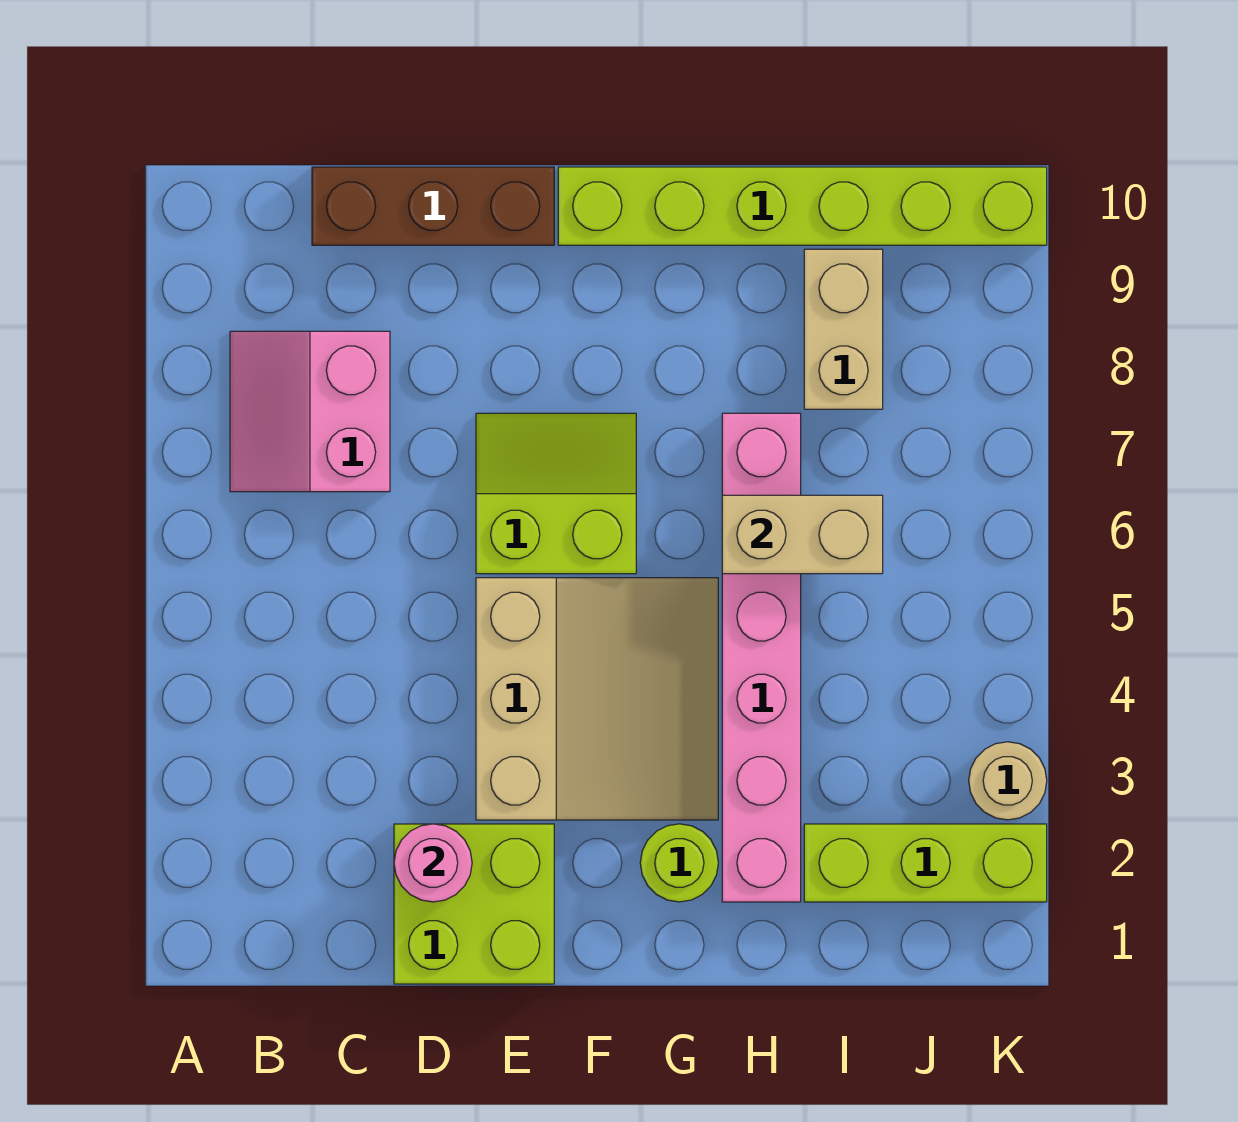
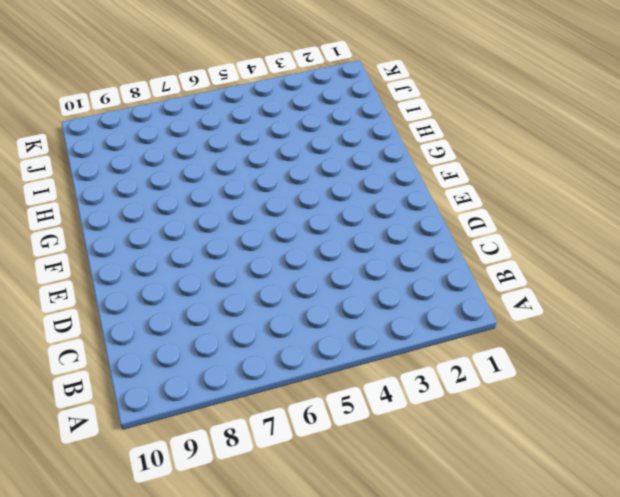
none -> pink slope B7:C8 level 1 top C
none -> brown brick C10:E10 level 1
none -> lime brick D1:E2 level 1

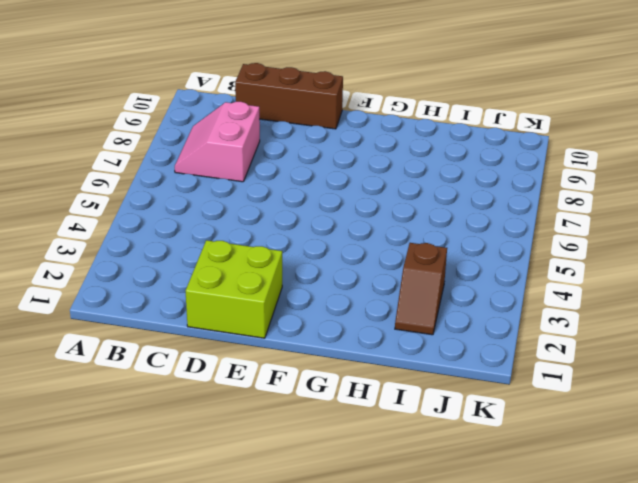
brown slope I2:I3 level 1 top 3 -> lime brick I2:K2 level 1
none -> tan slope E3:G5 level 1 top E
none -> lime slope E6:F7 level 1 top 6
none -> lime brick F10:K10 level 1

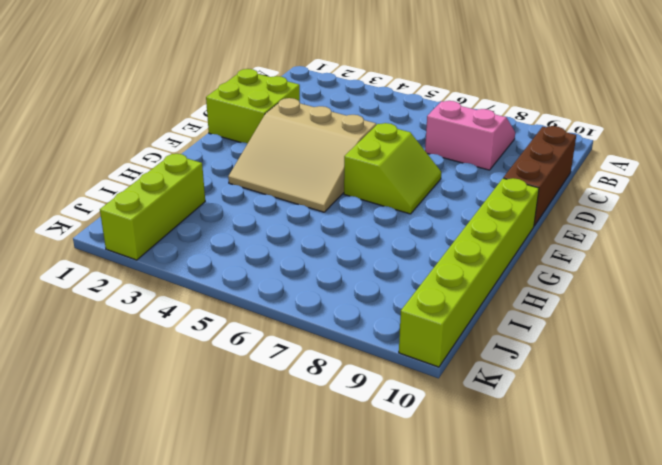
none -> lime round brick G2 level 1
none -> pink brick H2:H7 level 1
none -> tan brick I8:I9 level 1

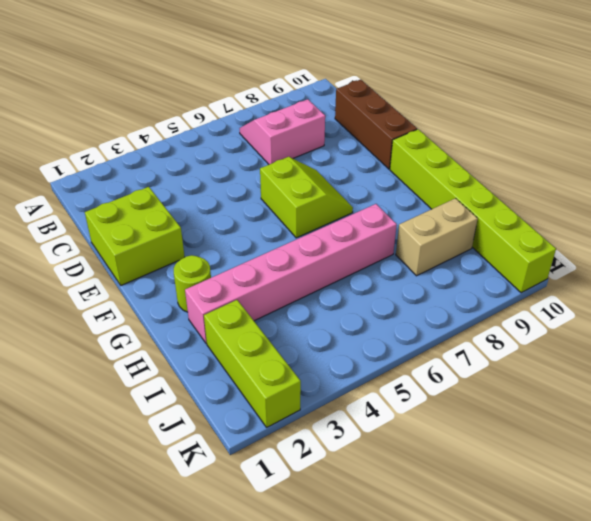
none -> tan slope E3:G5 level 1 top E
none -> tan round brick K3 level 1
none -> pink round brick D2 level 2

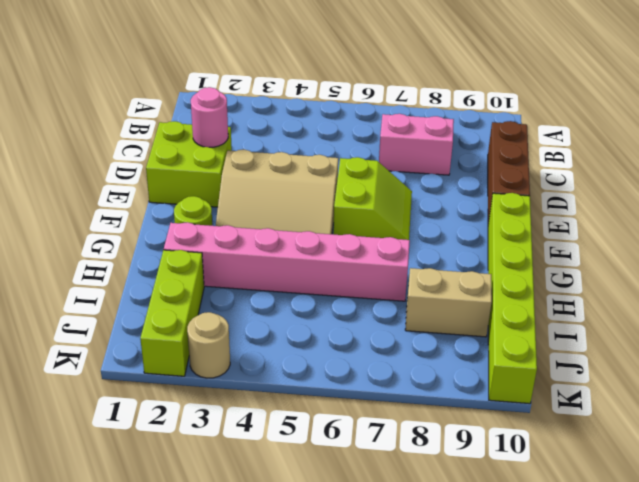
none -> tan brick H6:I6 level 2

